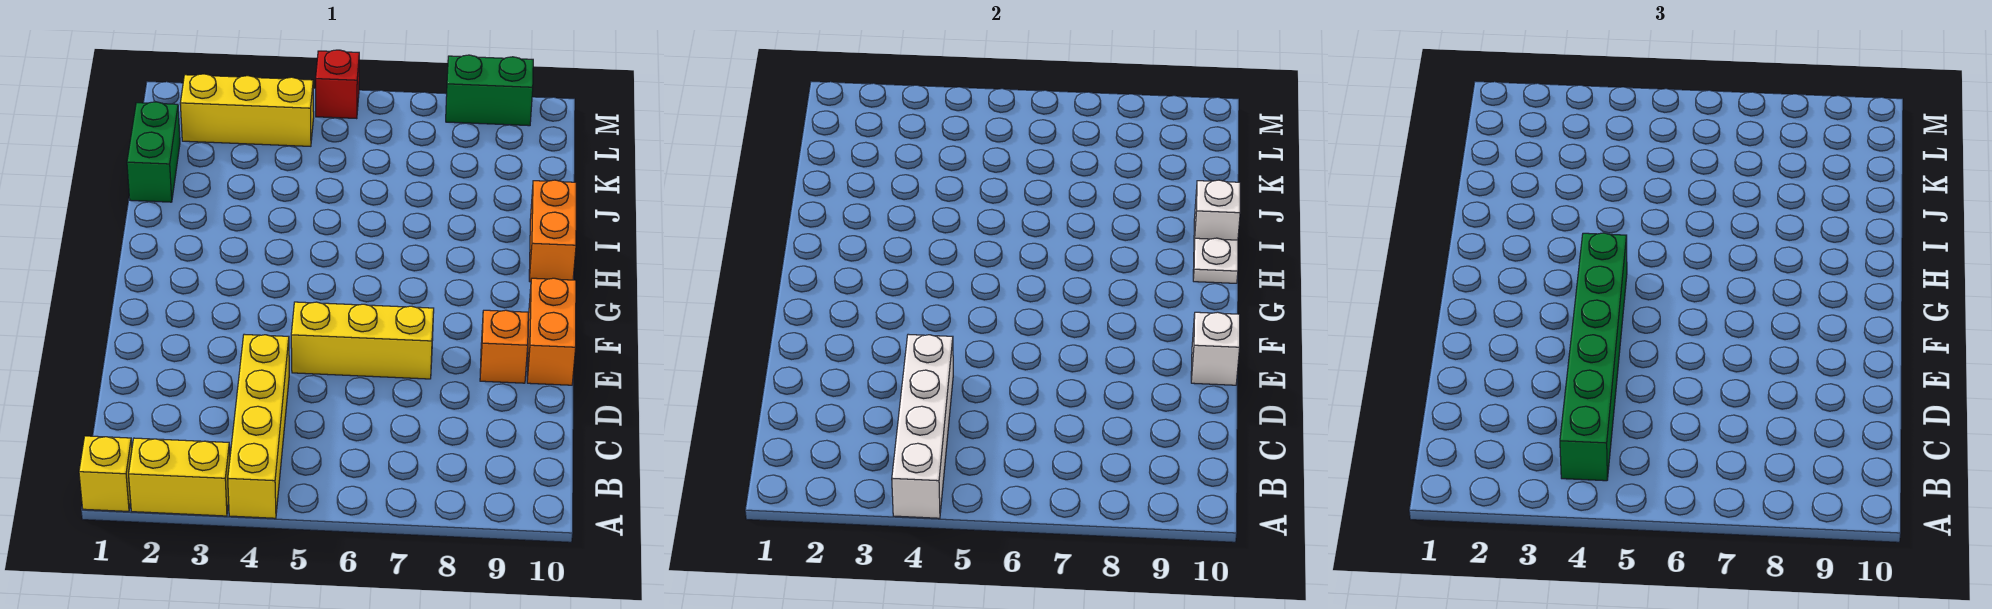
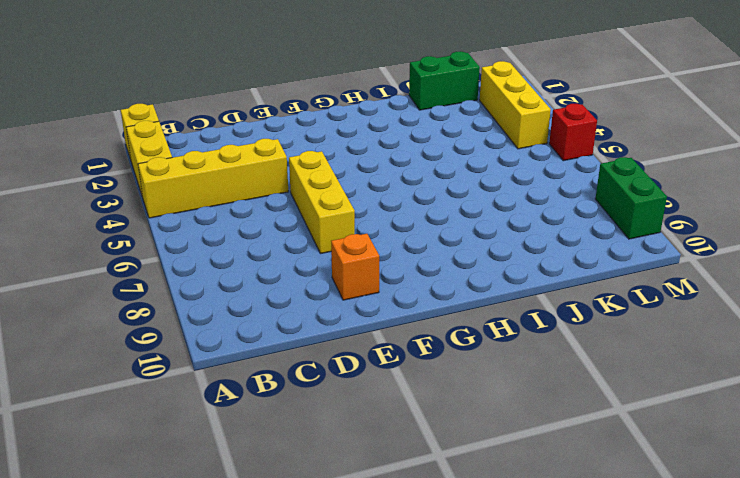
none -> orange brick E10:F10 level 1
none -> orange brick H10:I10 level 1
none -> white brick A4:D4 level 2

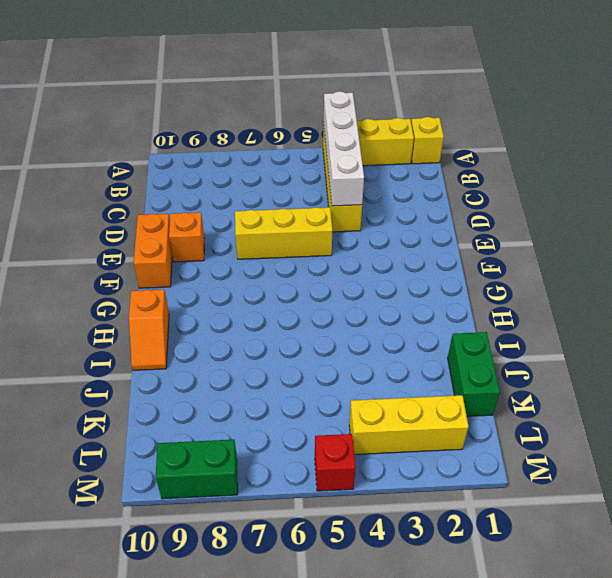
orange slope H10:I10 level 1 top H -> orange brick H10:I10 level 1
none -> white brick E10 level 2
none -> white plate H10 level 2
none -> white brick I10 level 2

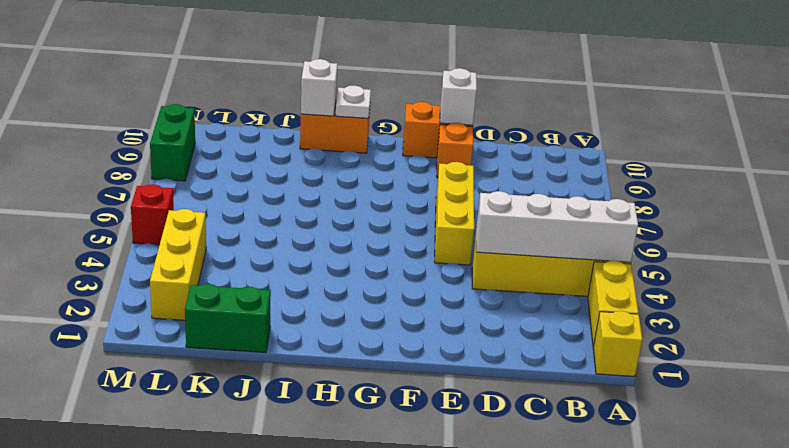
none -> green brick B4:G4 level 3

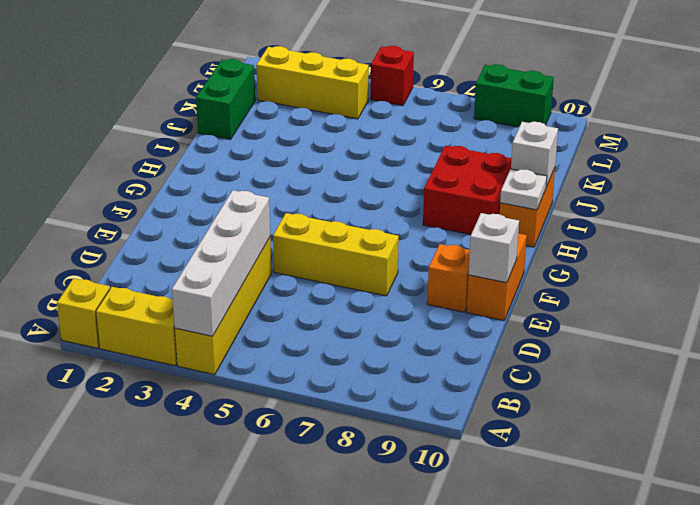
red brick H8:I9 level 1 -> none
none -> green brick B4:G4 level 3

